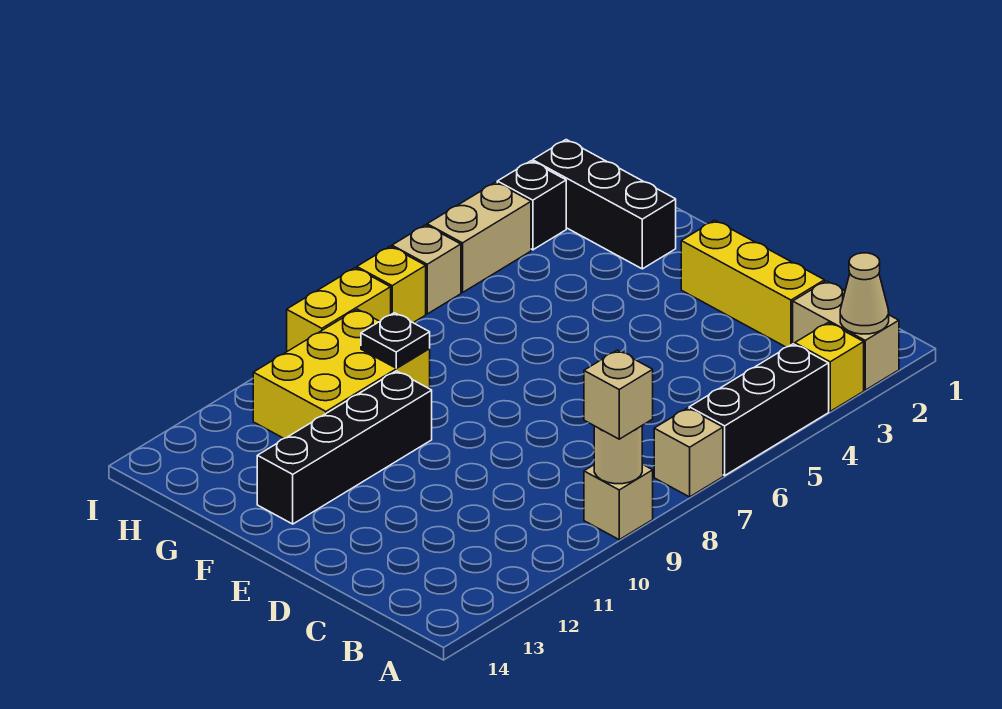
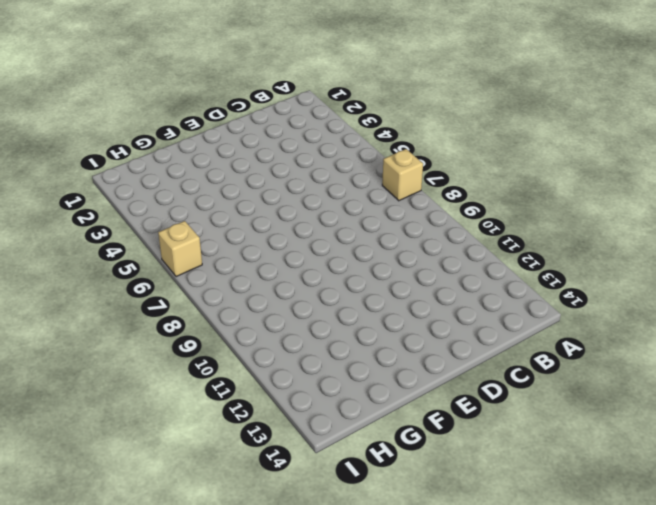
none -> tan brick A2:B2 level 1
none -> yellow brick A3 level 1
none -> black brick A4:A6 level 1

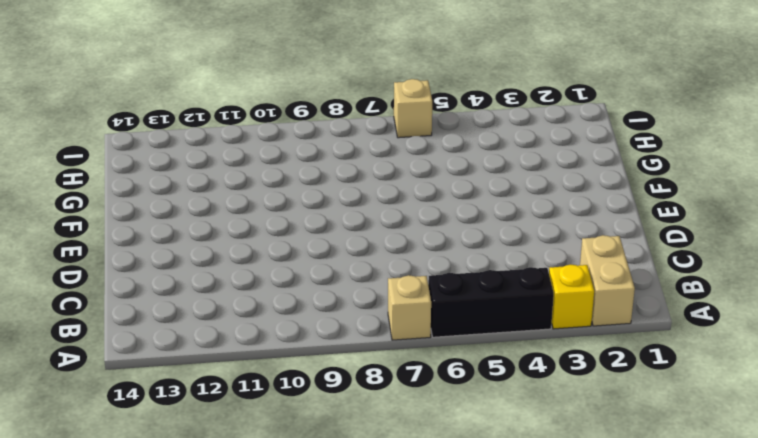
none -> tan brick A9 level 1
none -> yellow brick C2:E2 level 1
none -> black brick F10:F13 level 1

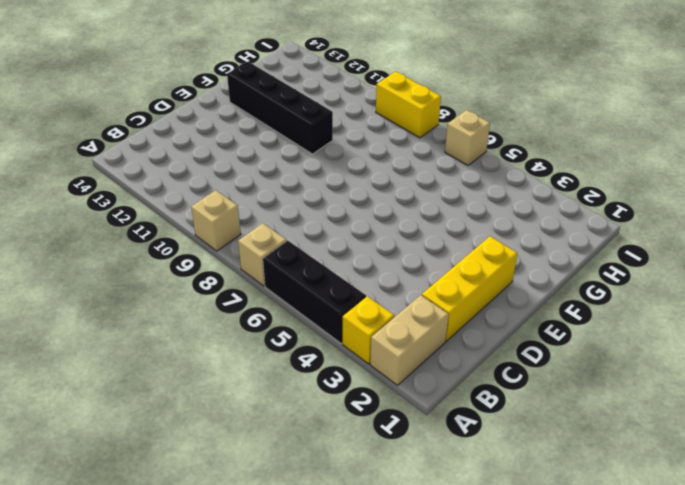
none -> black brick G2:I2 level 1
none -> yellow brick G9:H11 level 1
none -> black brick I3 level 1

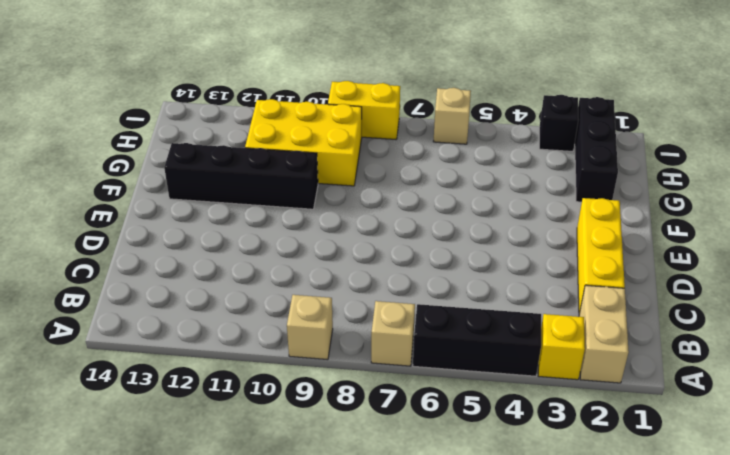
none -> tan brick I4:I5 level 1
none -> yellow brick I7 level 1
none -> tan cone A2 level 2

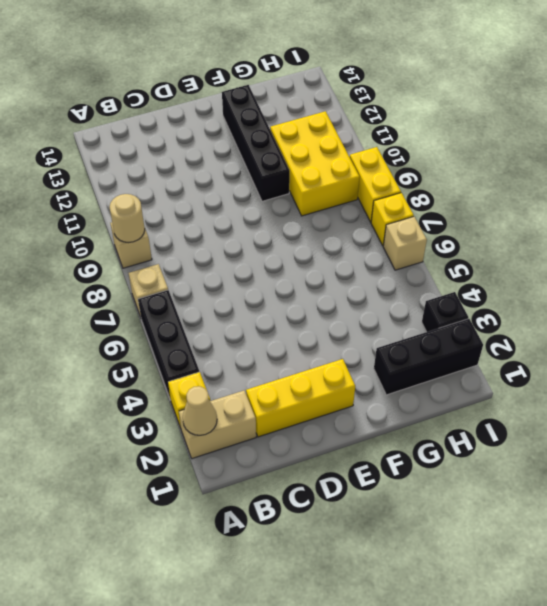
none -> tan brick I4:I5 level 1
none -> black plate G9 level 2
none -> tan brick A9 level 3

